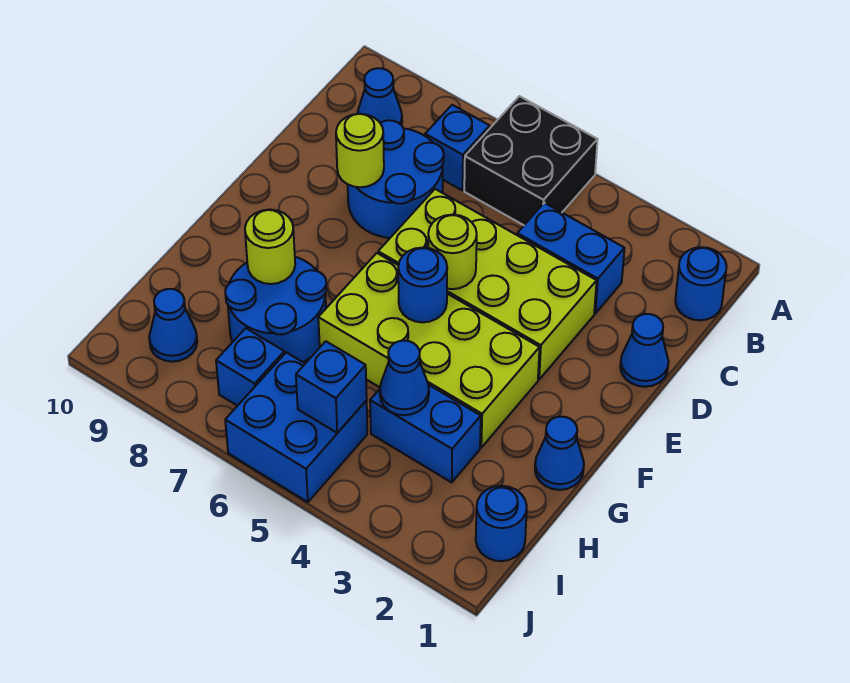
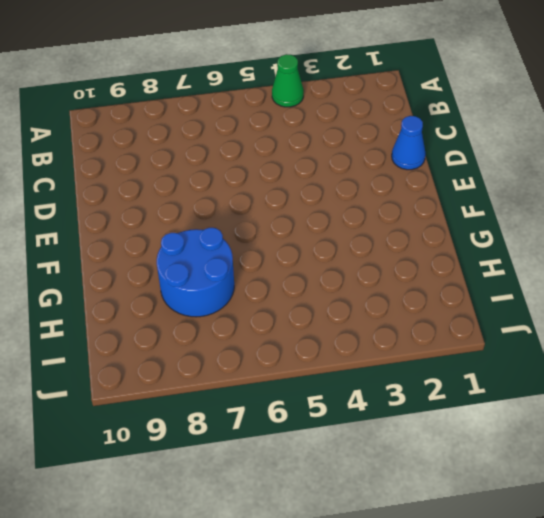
green cone A4 level 1 -> none
none -> black brick A5:B6 level 1
none -> blue round brick B1 level 1
none -> blue brick B7 level 1

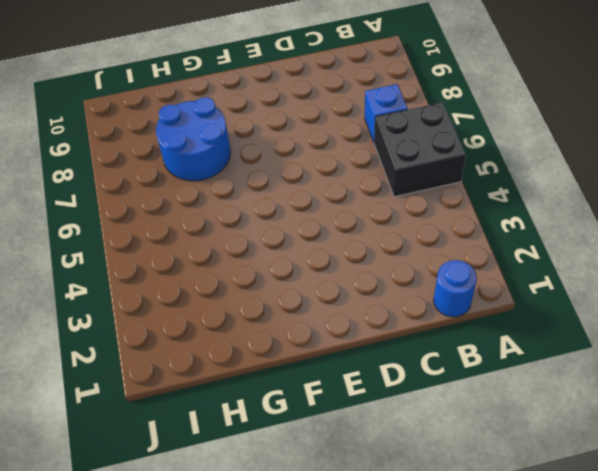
none -> blue cone B9 level 1
none -> blue brick C3:C4 level 1
none -> blue round brick C7:D8 level 1

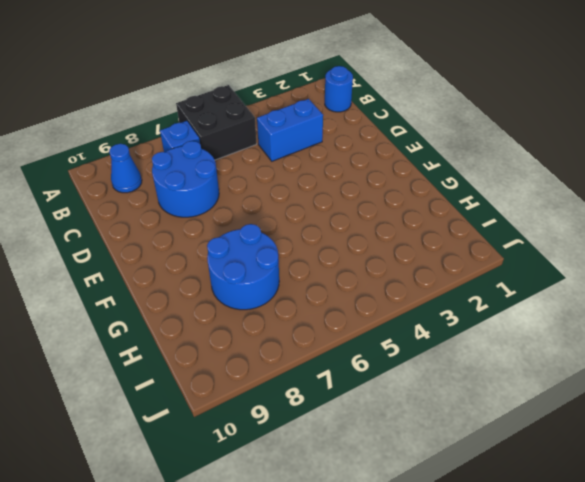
none -> blue cone D1 level 1
none -> lime brick D3:E6 level 1
none -> lime brick F3:G6 level 1

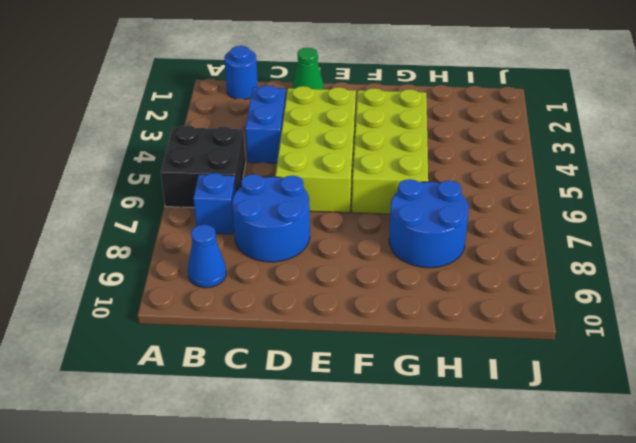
green cone D1 level 1 -> blue cone D1 level 1
none -> blue cone G1 level 1
none -> blue brick H3:H4 level 1
none -> blue round brick I1 level 1

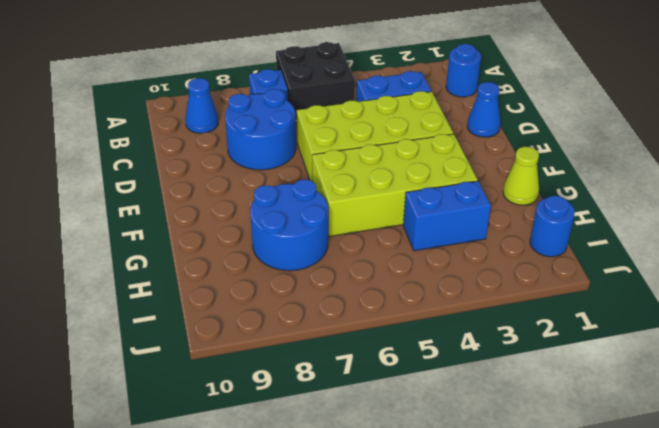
lime cone G1 level 1 -> blue cone G1 level 1
none -> blue brick I5:J6 level 1
none -> blue brick I7 level 1
none -> blue cone I9 level 1

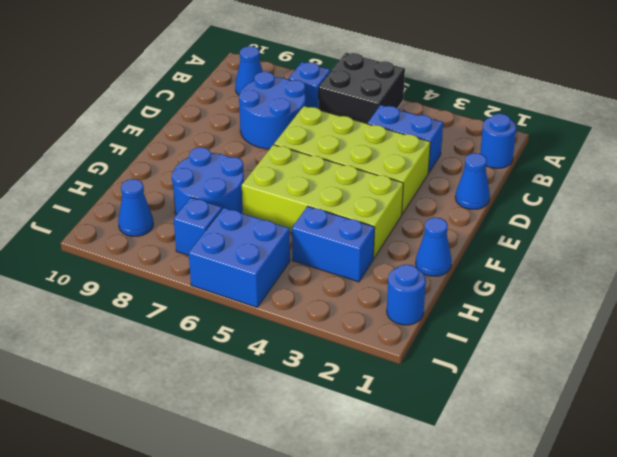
none -> lime round brick D8 level 2
none -> lime round brick E5 level 2
none -> blue round brick F5 level 2

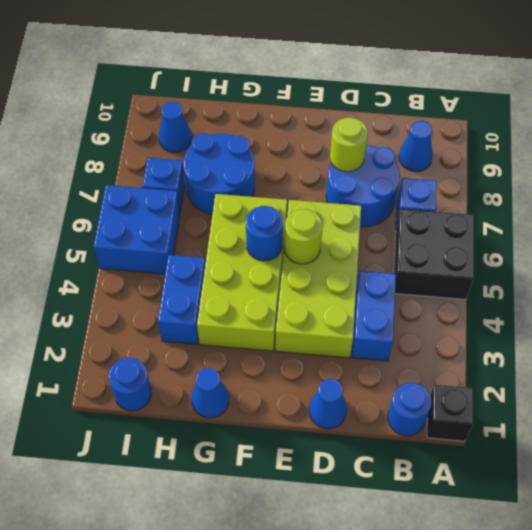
black brick A1 level 1 -> none
none -> lime round brick G8 level 2
none -> blue cone H4 level 2
none -> blue brick I5 level 2

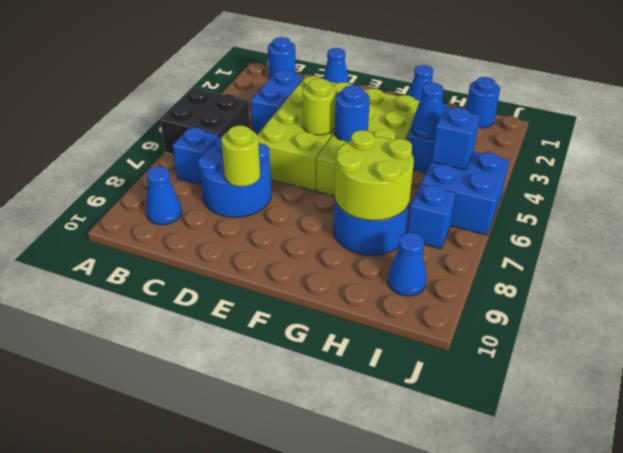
lime round brick G7:H8 level 2 -> lime round brick G8 level 2

